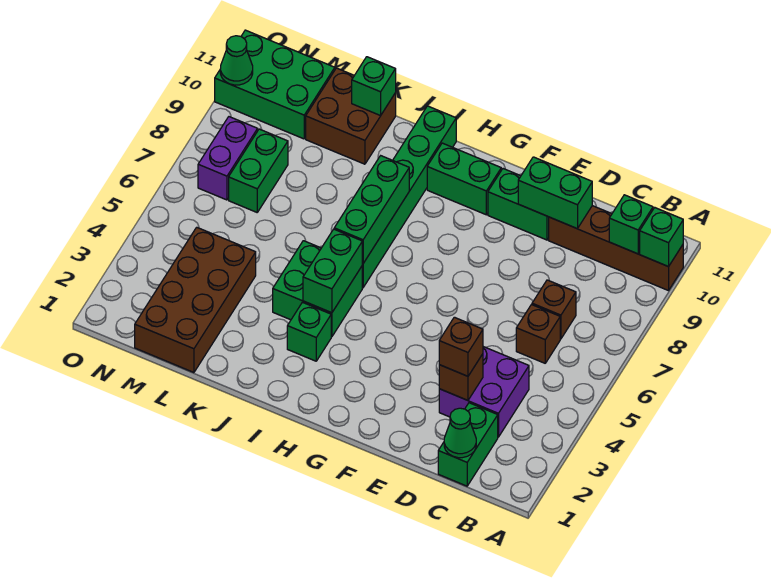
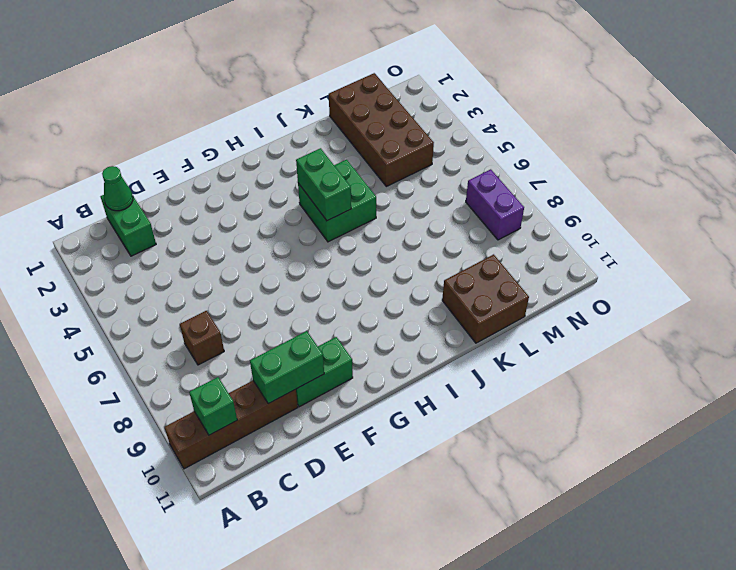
none -> purple brick C3:D4 level 1
none -> brown brick C6 level 1
none -> green brick G10:H10 level 1

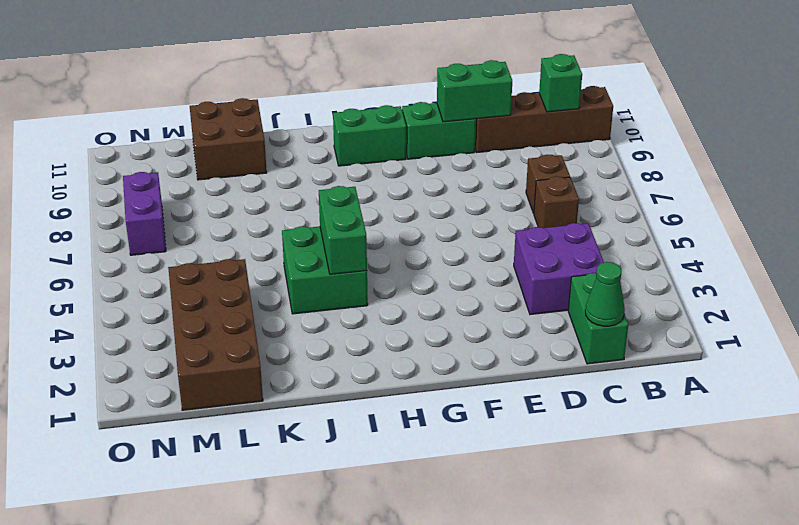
none -> green brick I3 level 1
none -> green brick I6:I11 level 1
none -> green brick M7:M8 level 1

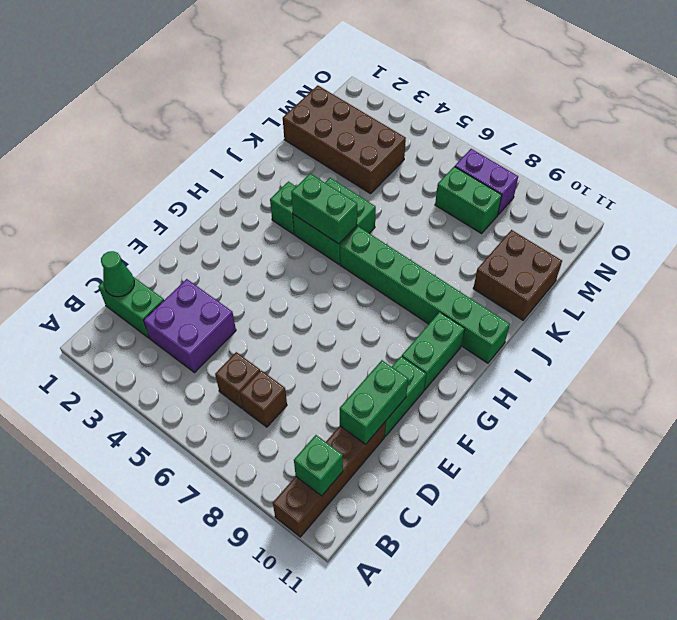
none -> green brick M10:O11 level 1
none -> green brick A10 level 2
none -> brown brick D3 level 2

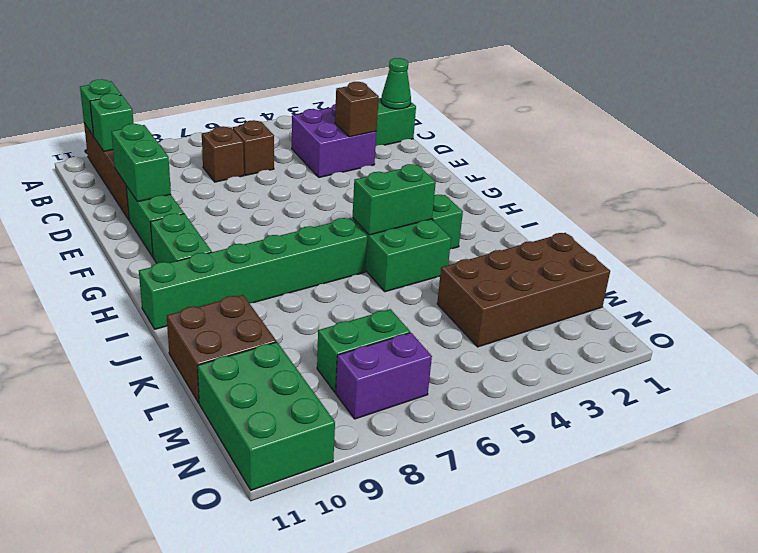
none -> green brick I6:I8 level 2
none -> green brick K11 level 2
none -> green cone O10 level 2

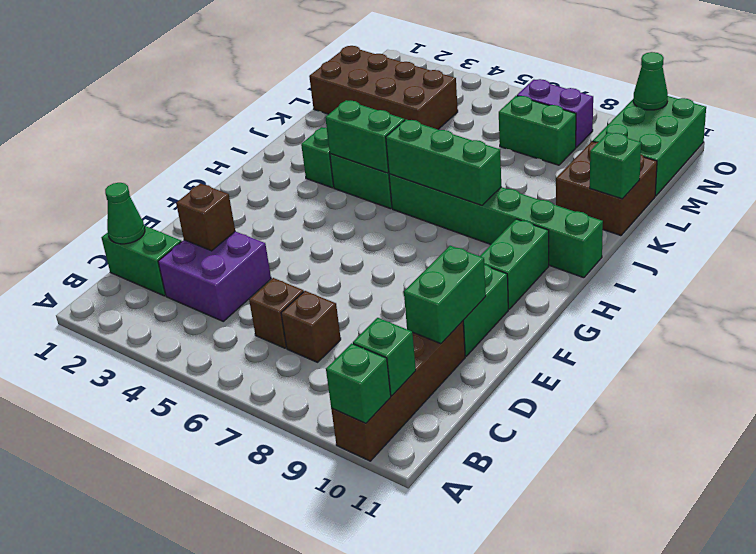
none -> brown brick D3 level 3

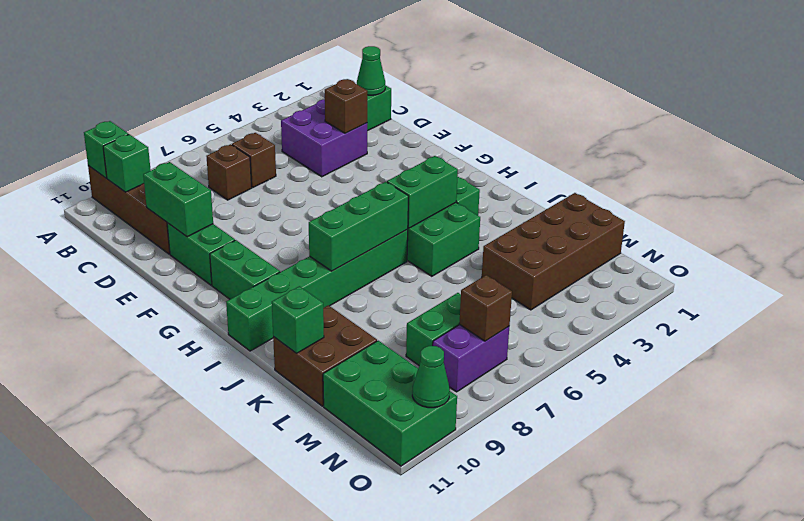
brown brick N7 level 2 -> brown brick D3 level 3

